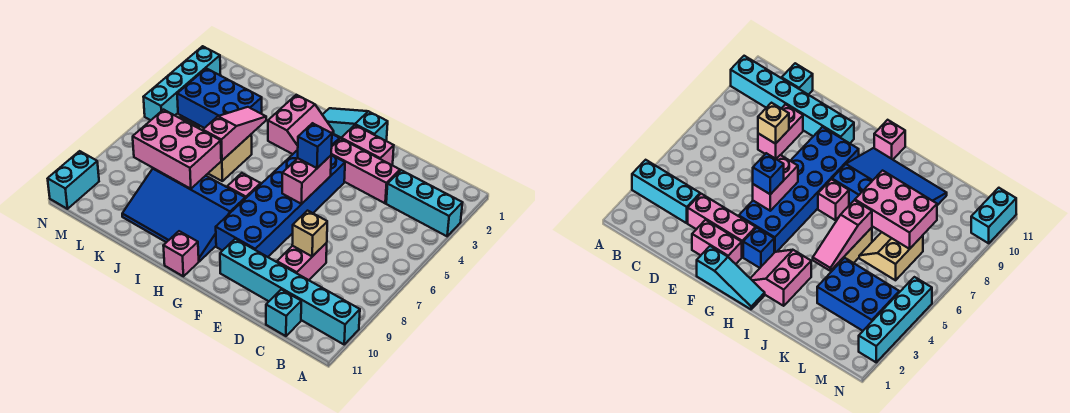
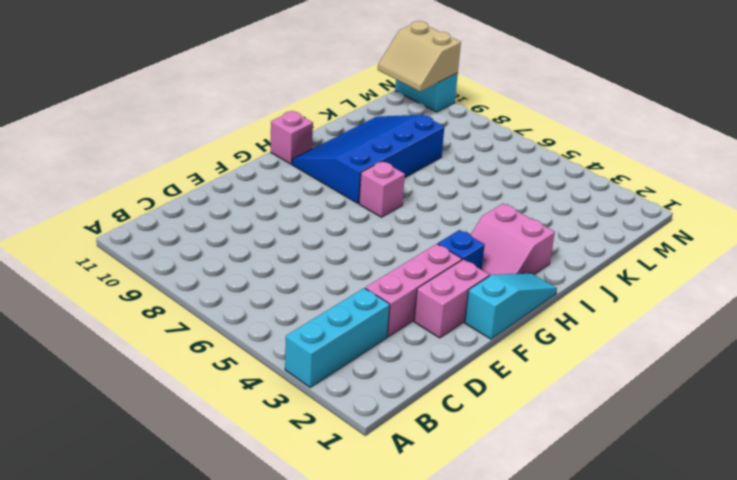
tan slope M10:N11 level 2 top N -> tan slope K6:L7 level 1 top L
none -> cyan brick A10:F10 level 1
none -> cyan brick C11 level 1
none -> pink brick D8:D9 level 1

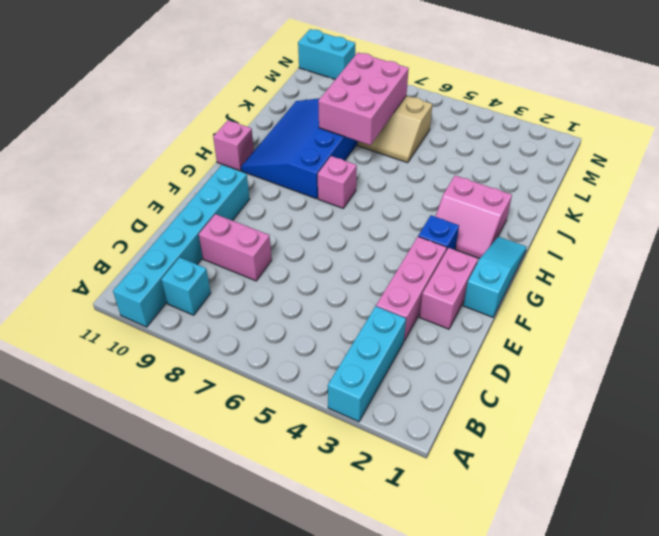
cyan brick B9 level 1 -> cyan brick C11 level 1
none -> blue brick F4:G9 level 1
none -> tan brick J5:J6 level 1
none -> blue brick K3:M4 level 1

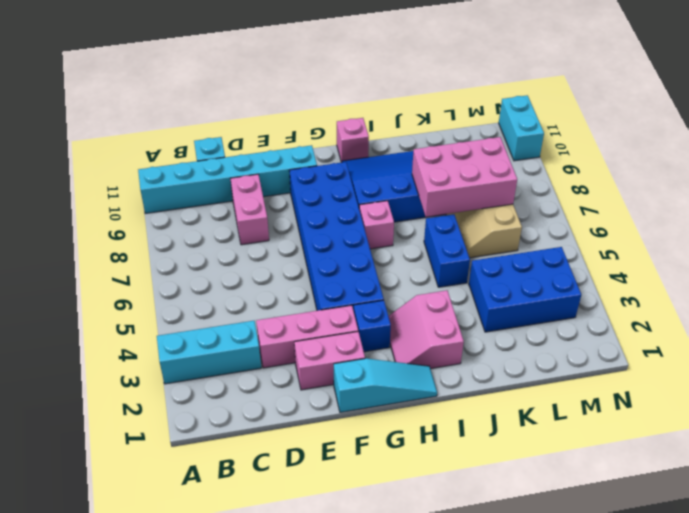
blue brick J5:J6 level 1 -> tan brick J5:J6 level 1
none -> cyan brick N2:N5 level 1
none -> tan brick D8 level 2
none -> pink brick F5:F6 level 2

